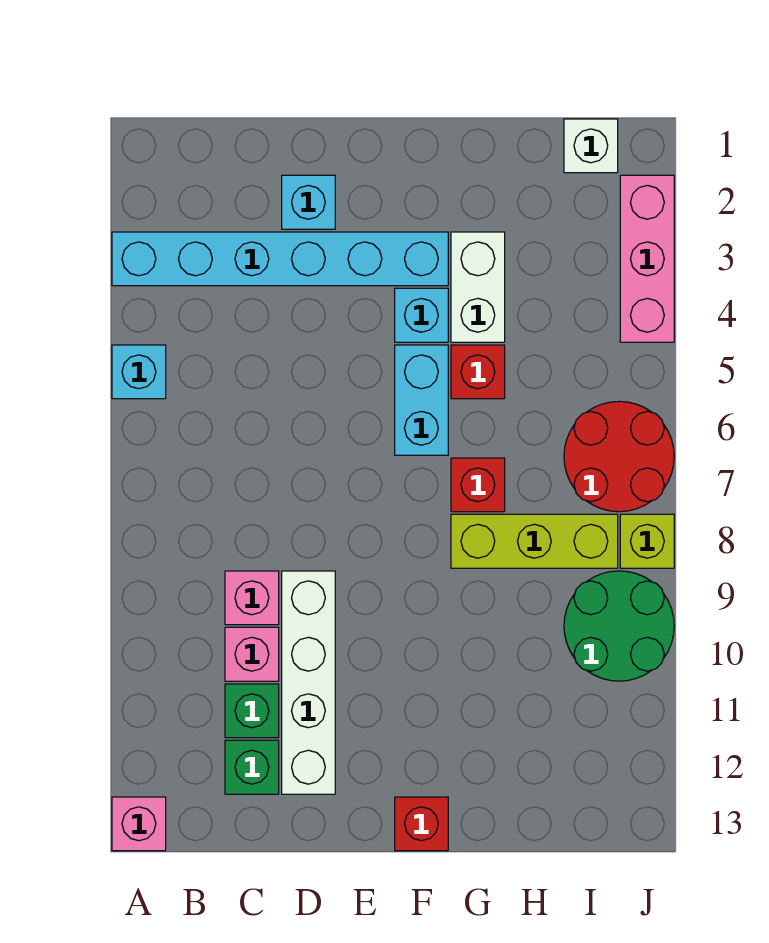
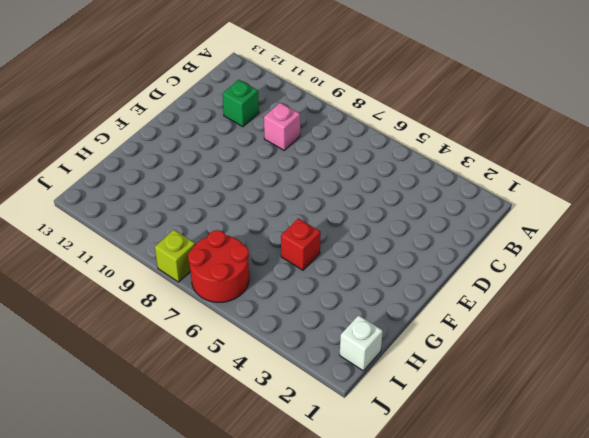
none -> cyan brick A3:F3 level 1
none -> cyan brick A5 level 1
none -> pink brick A13 level 1

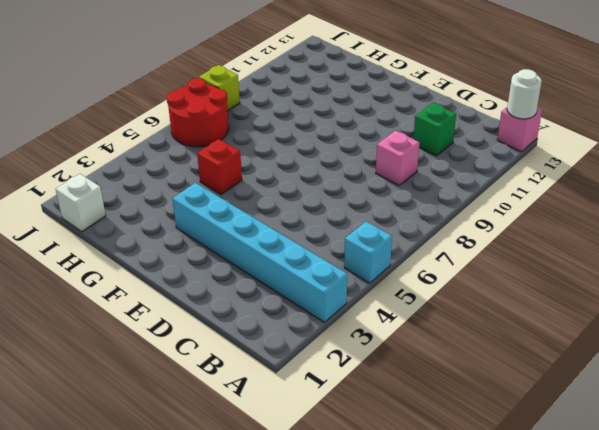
white round brick A13 level 2 -> none
none -> pink brick C10 level 1
none -> green brick C12 level 1
none -> cyan brick D2 level 1

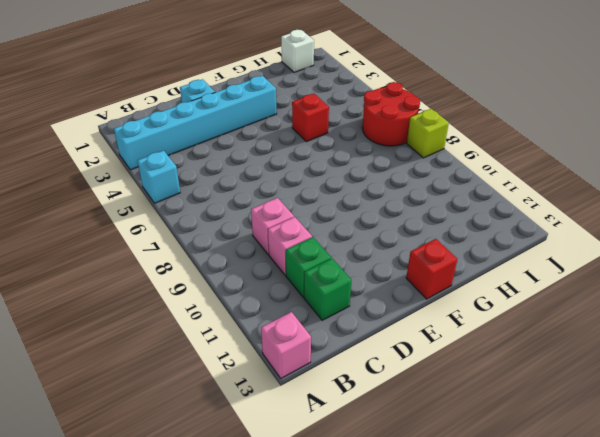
none -> white brick D9:D12 level 1
none -> cyan brick F4 level 1
none -> cyan brick F5:F6 level 1

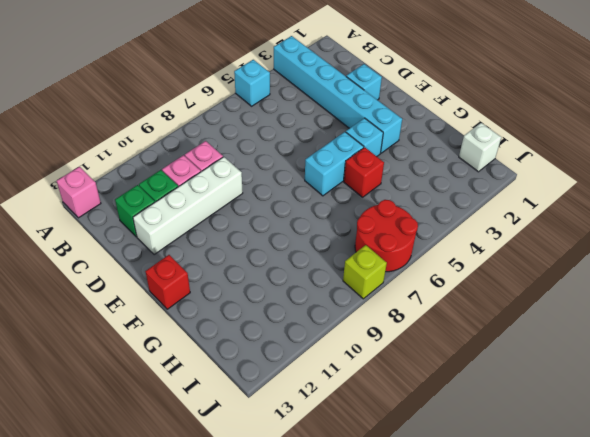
none -> white brick G3:G4 level 1
none -> red brick G7 level 1
none -> lime brick G8:I8 level 1

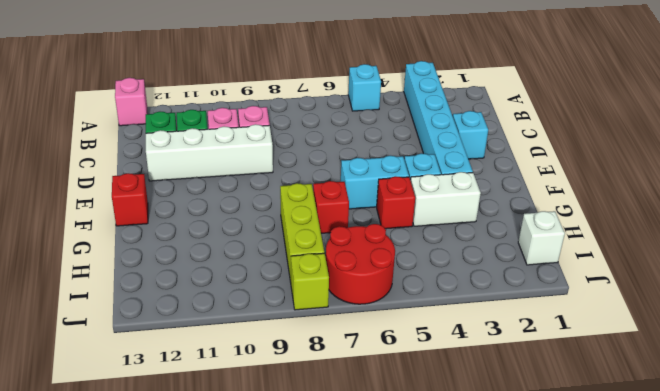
none -> green round brick I9:J10 level 1
none -> pink brick J2:J4 level 1

